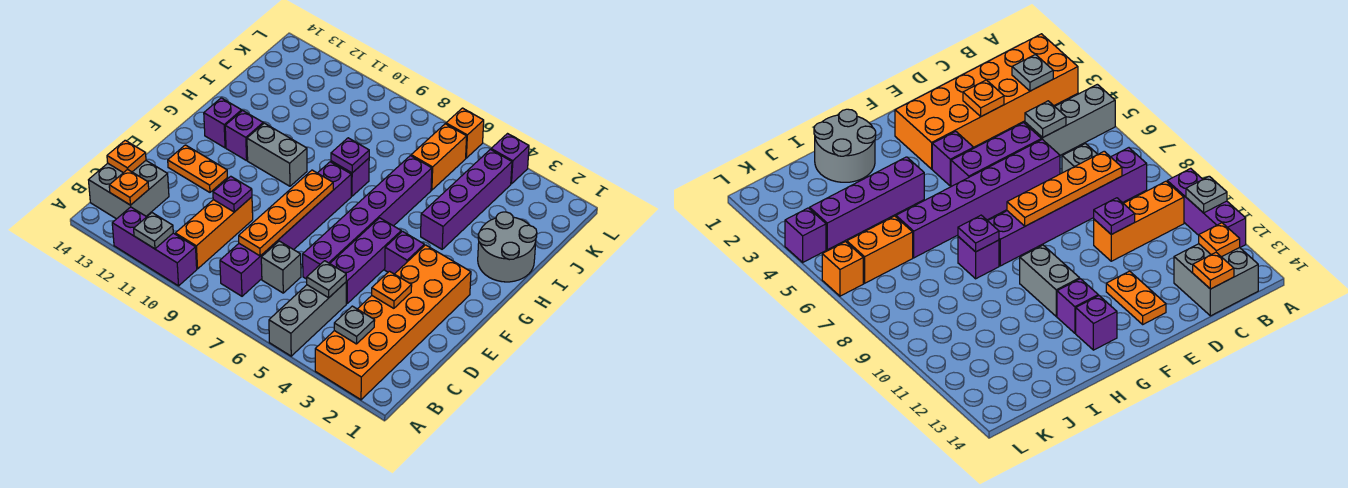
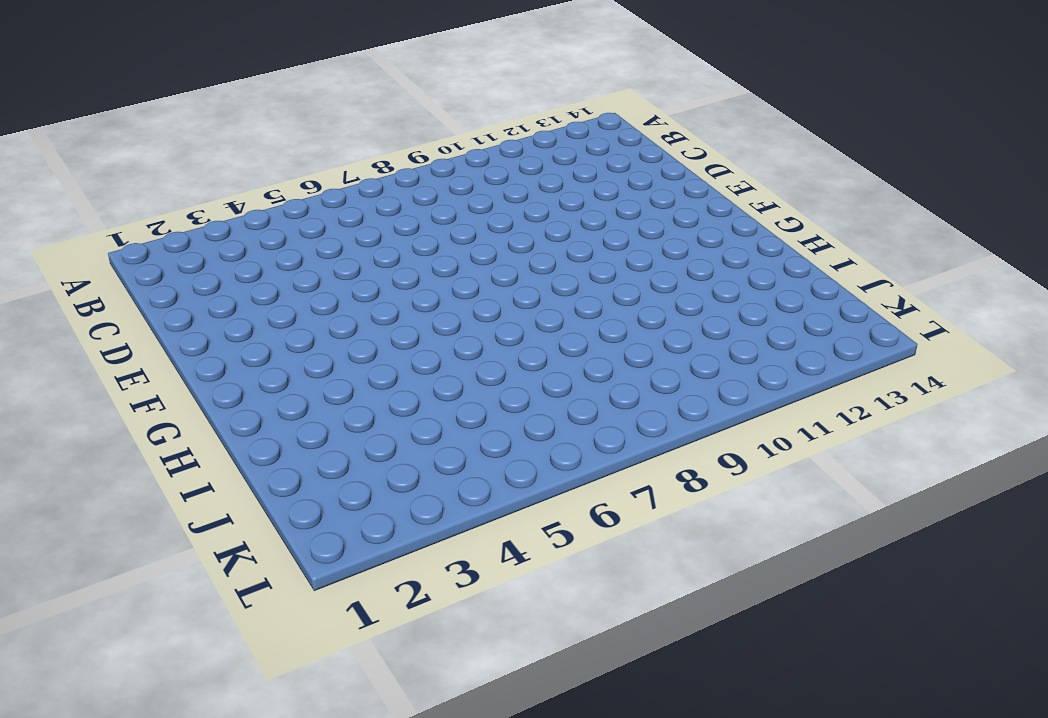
none -> orange brick A2:F3 level 1
none -> grey brick A5:C5 level 1
none -> purple brick A10:A12 level 1

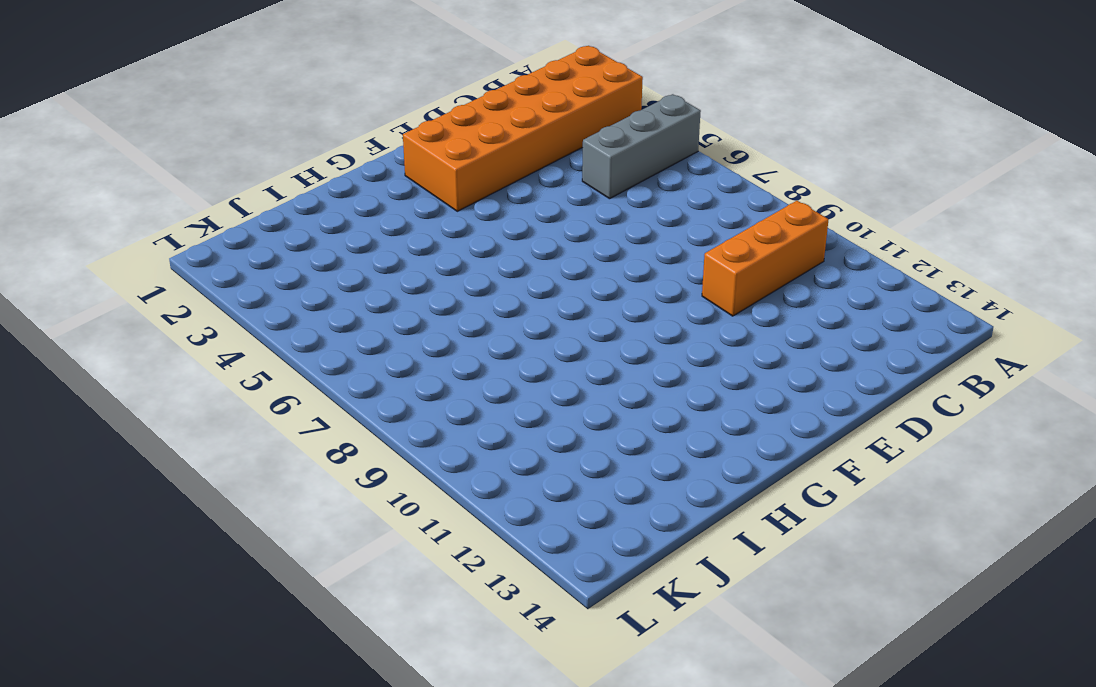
none -> purple brick A10:A12 level 1
none -> purple brick B8:G8 level 1
none -> grey brick B13:C14 level 1

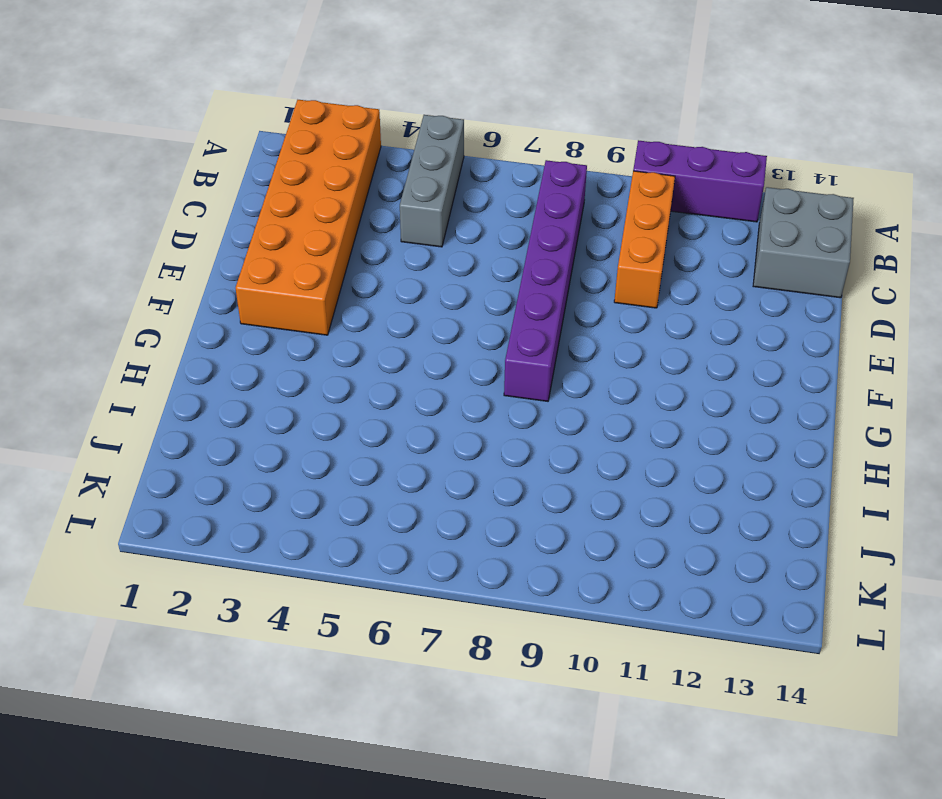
none -> grey brick C7 level 1
none -> purple brick D5:F5 level 1
none -> purple brick D6:I6 level 1

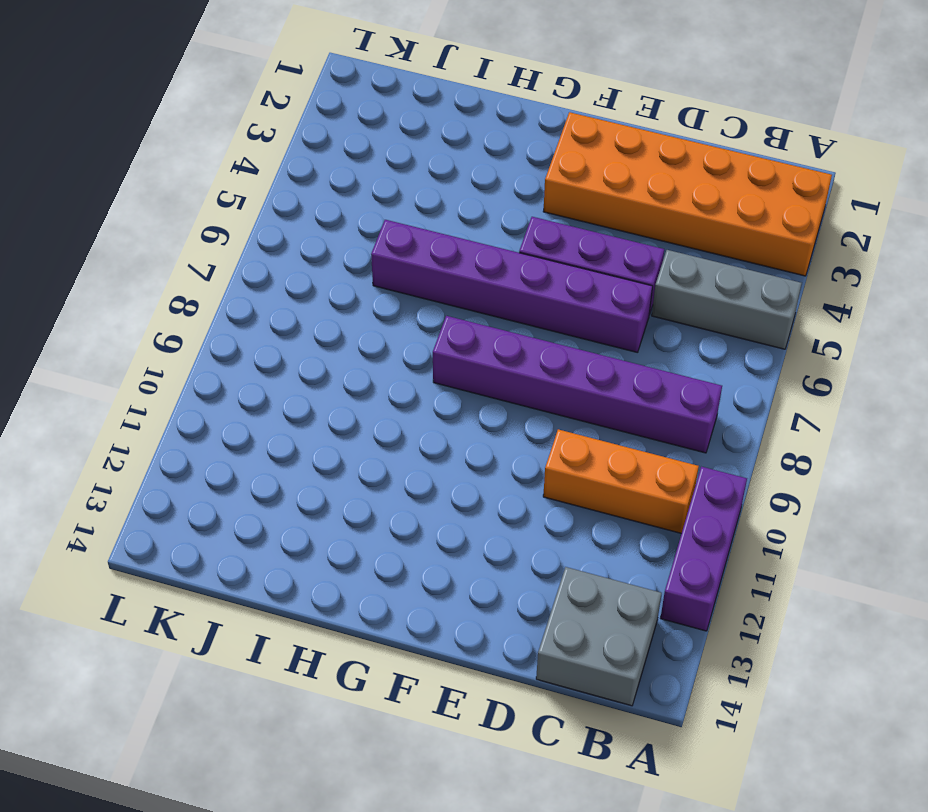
none -> grey brick C7 level 1
none -> orange plate E12:E13 level 1
none -> purple brick F4 level 1

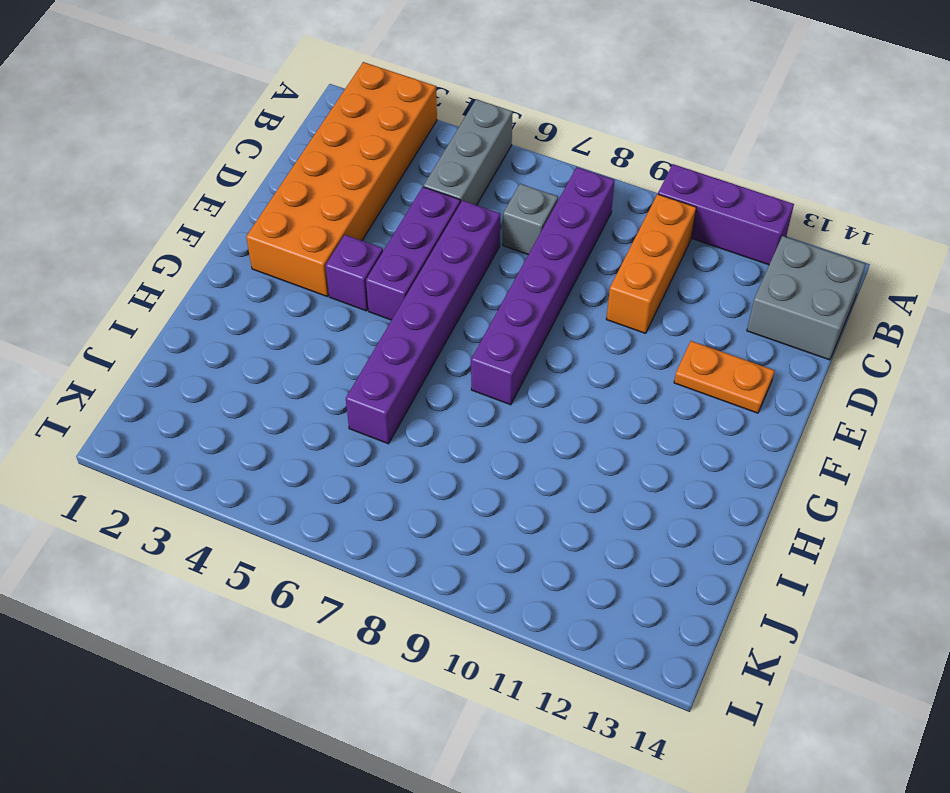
none -> grey brick G10:G11 level 1
none -> purple brick G12 level 1
none -> purple brick G13 level 1

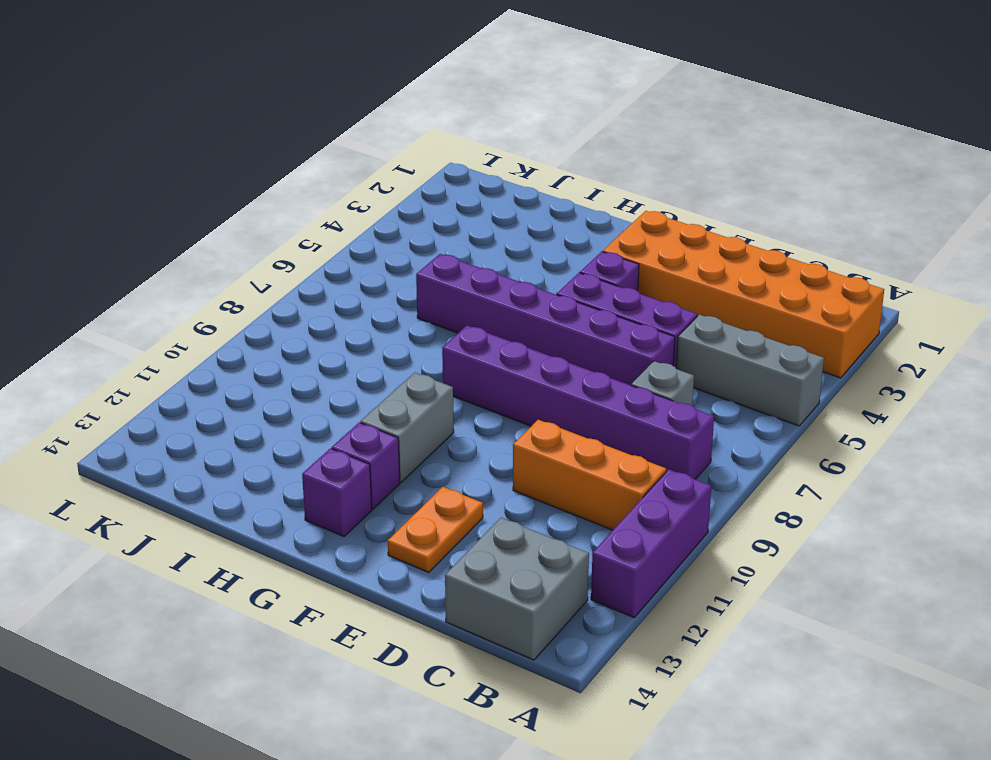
none -> grey round brick H1:I2 level 1
none -> purple brick H4:K4 level 1
none -> purple brick H8 level 1

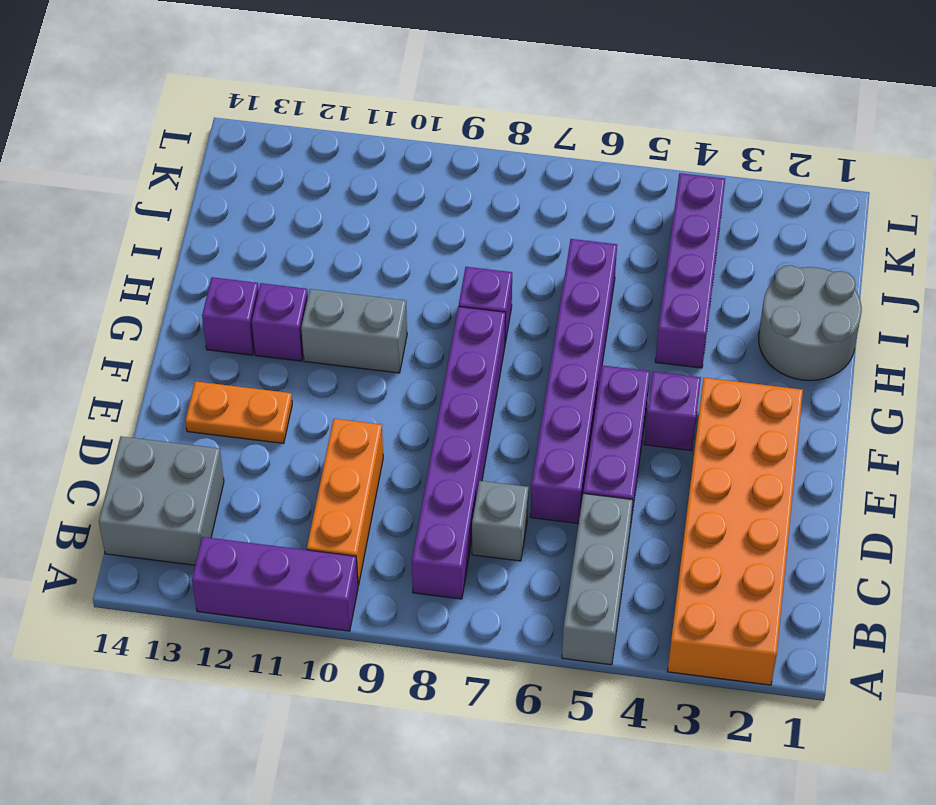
none -> orange brick J6:K6 level 1
none -> purple brick L4 level 1
none -> orange brick L6 level 1

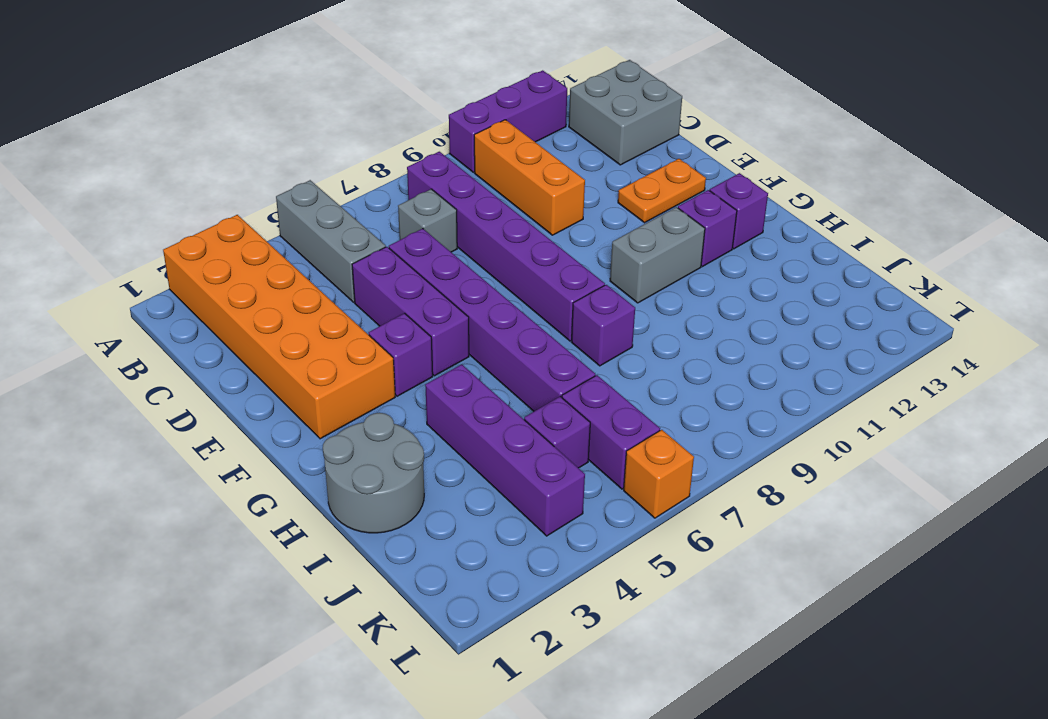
purple brick J5 level 1 -> purple brick L4 level 1
purple brick J6:K6 level 1 -> orange brick J6:K6 level 1
none -> grey plate A11 level 2
none -> grey plate B3 level 2
none -> orange plate B13 level 2

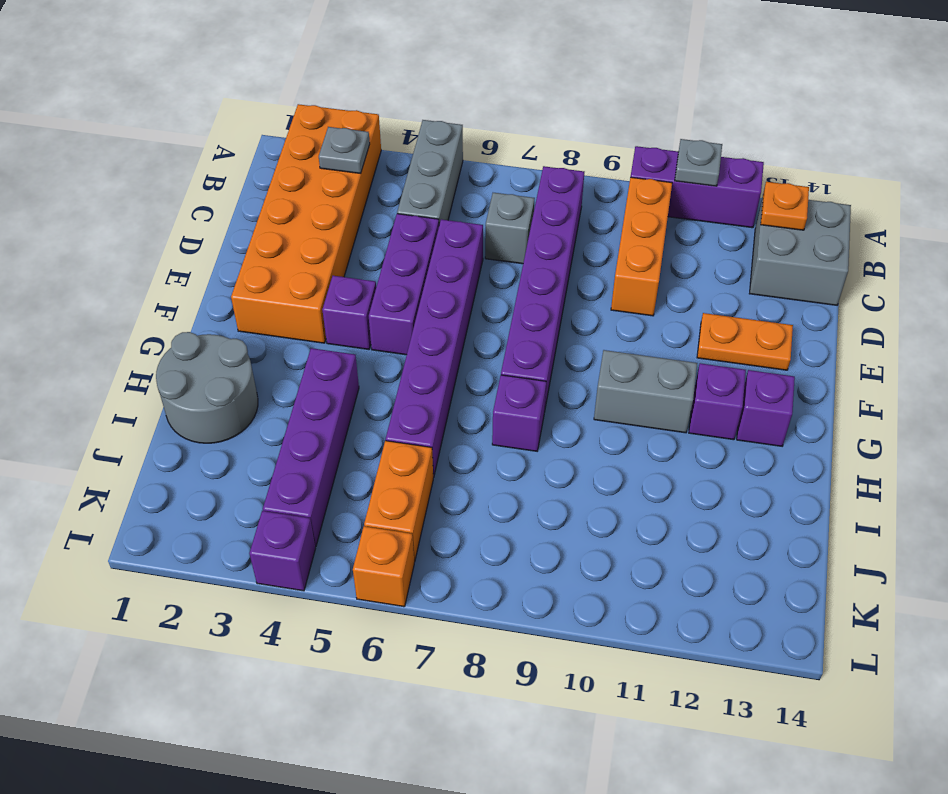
none -> grey plate C5 level 2
none -> orange plate C8:F8 level 2
none -> orange plate C14 level 2

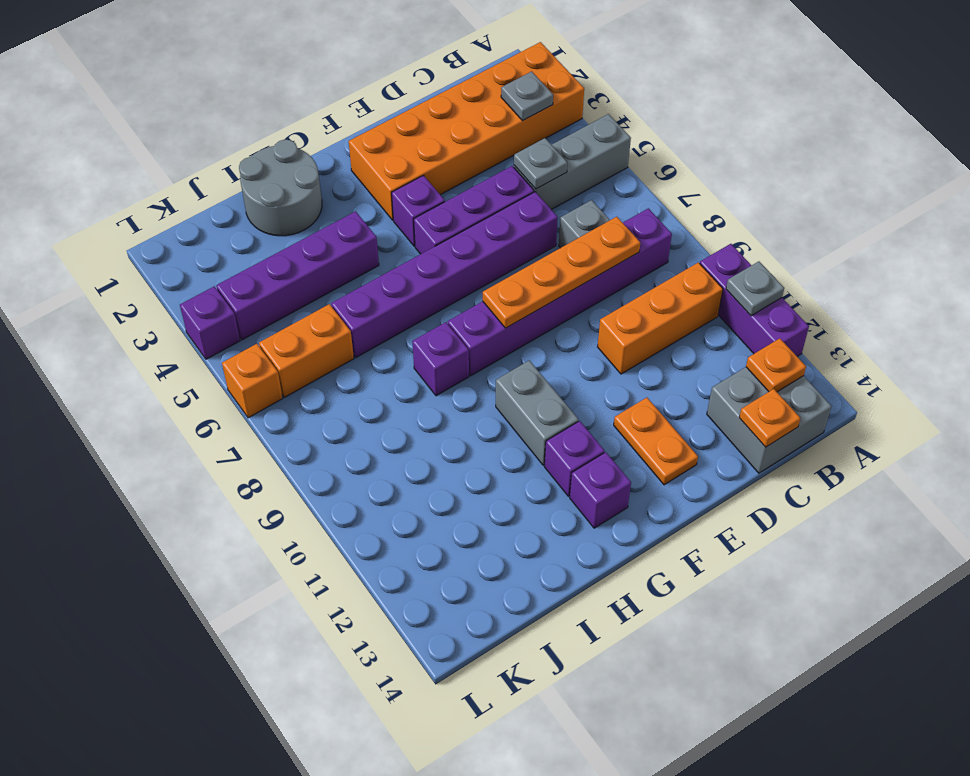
none -> orange plate D3 level 2
none -> purple plate D10 level 2
none -> purple plate H8 level 2

